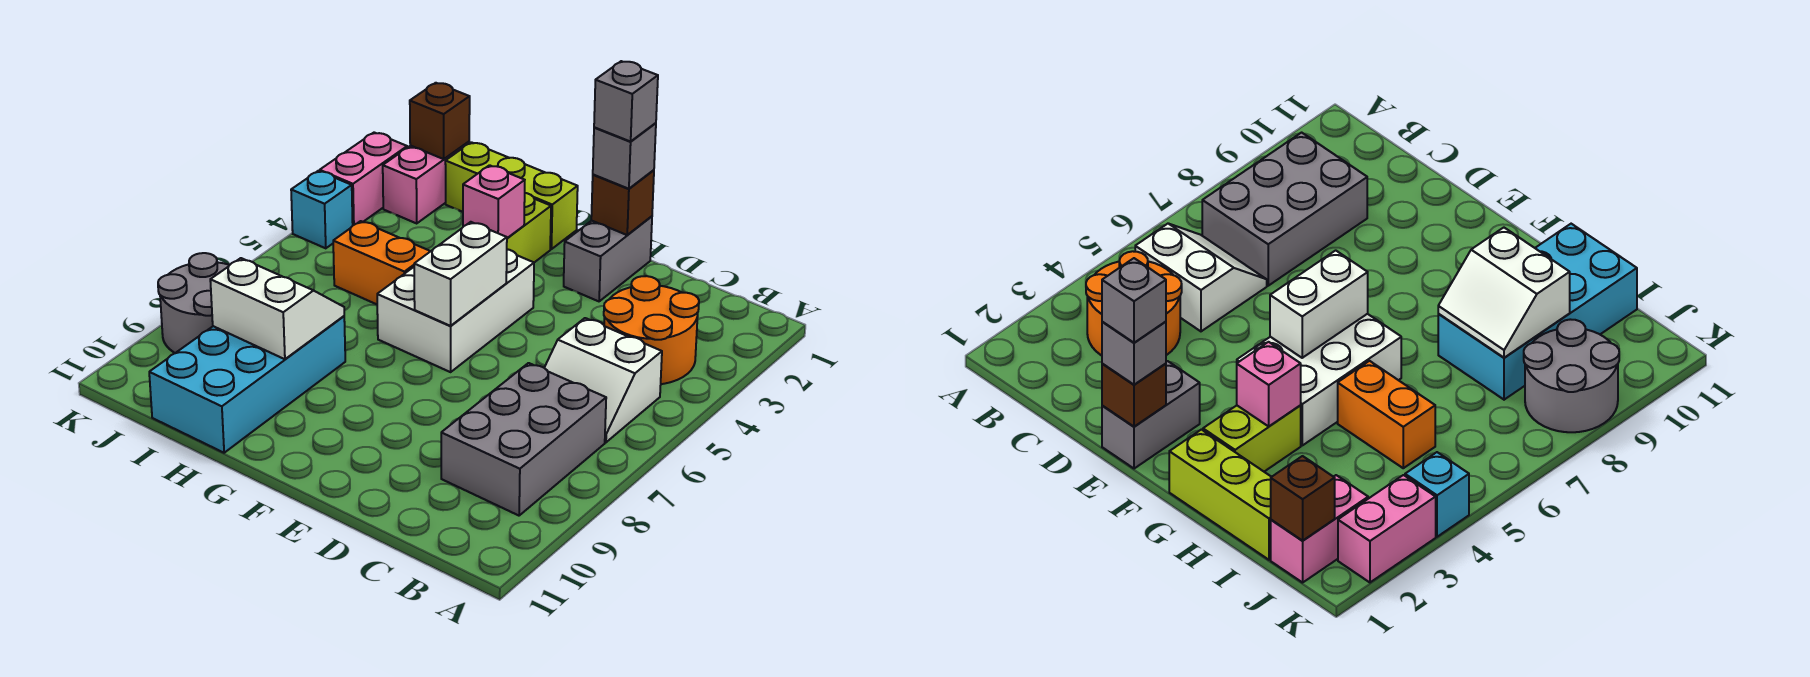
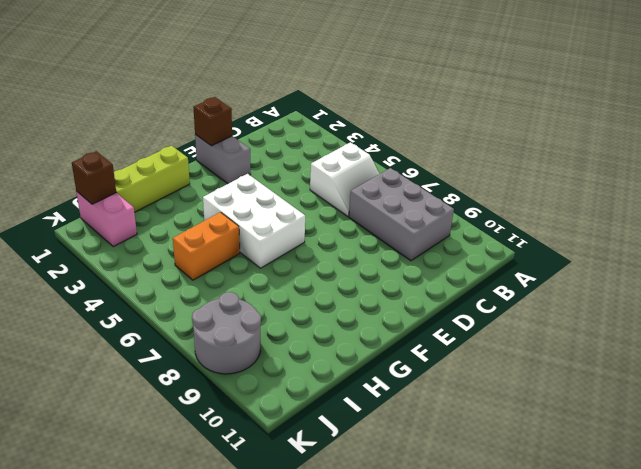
none -> orange round brick B3:C4 level 1
none -> lime brick G2:G3 level 1
none -> cyan brick H8:I11 level 1

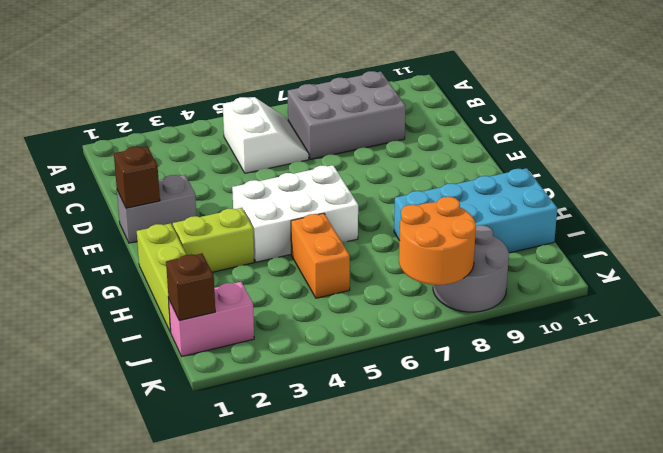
orange round brick J7:K8 level 2 -> orange round brick B3:C4 level 1
none -> pink brick K2:K3 level 1
none -> cyan brick K4 level 1
none -> white brick F5:F6 level 2

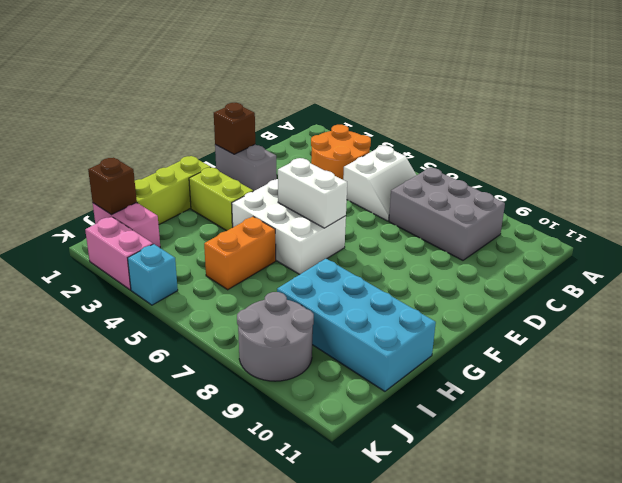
none -> pink brick G3 level 2
none -> white slope H8:I9 level 2 top 9
none -> grey brick E1 level 3

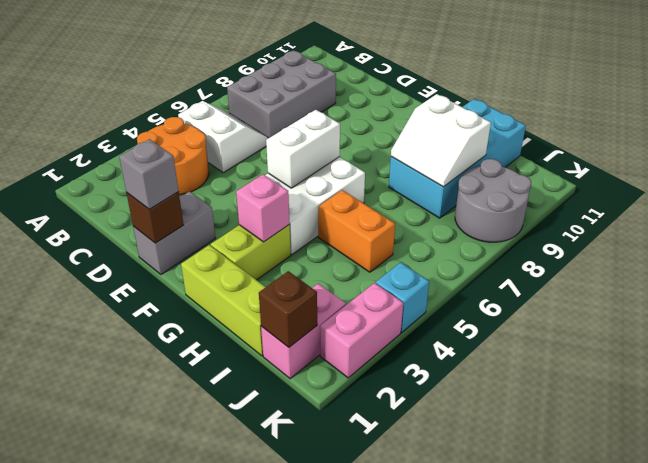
none -> grey brick E1 level 4

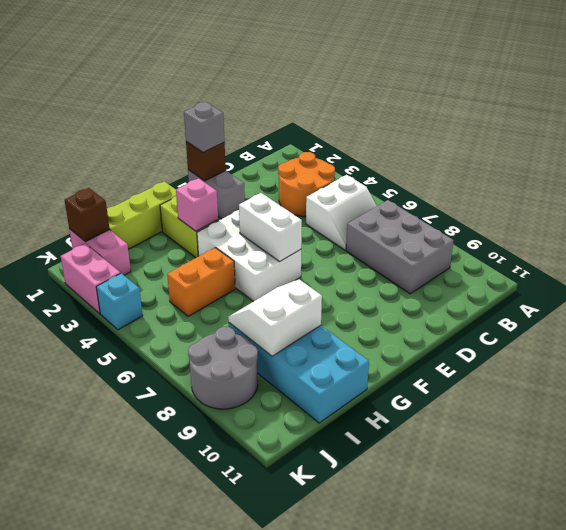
none -> grey brick E1 level 4

